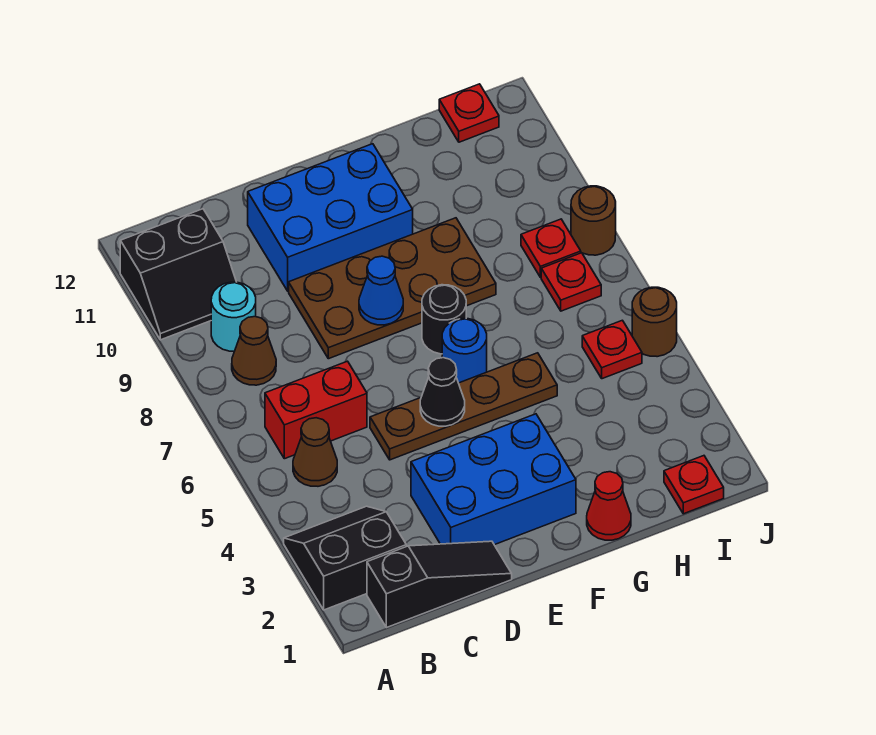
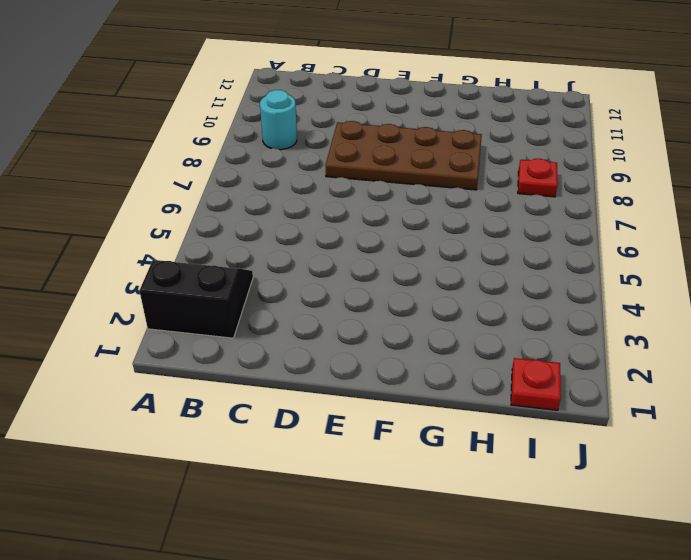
none -> black slope A10:B11 level 1 top 11
none -> black slope B1:D1 level 1 top B
none -> brown cone B5 level 1

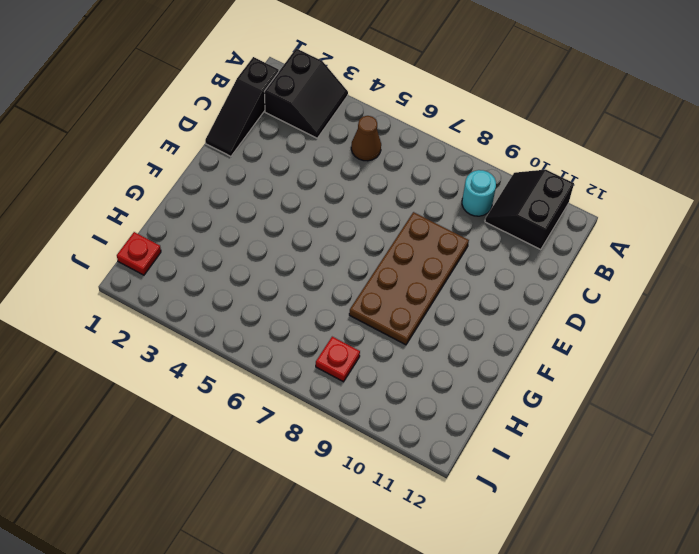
none -> red brick B6:C6 level 1
none -> brown cone B8 level 1
none -> blue brick D2:F3 level 1

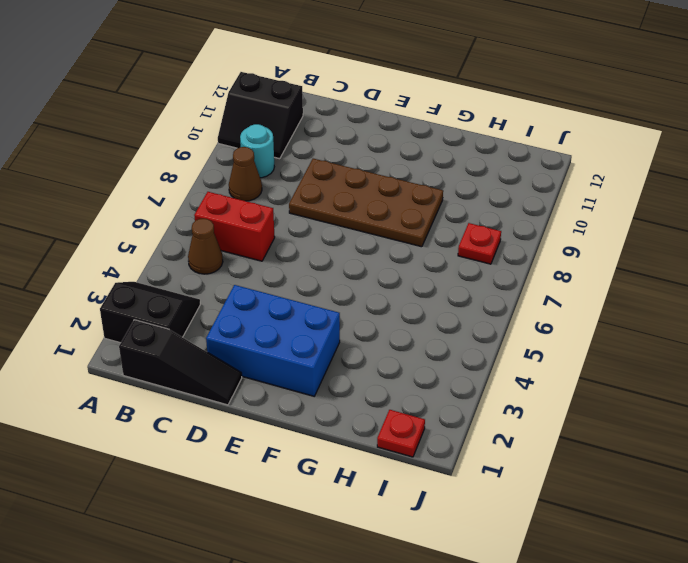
none -> brown plate D5:G5 level 1
none -> blue brick D10:F11 level 1
none -> blue round brick F6 level 1

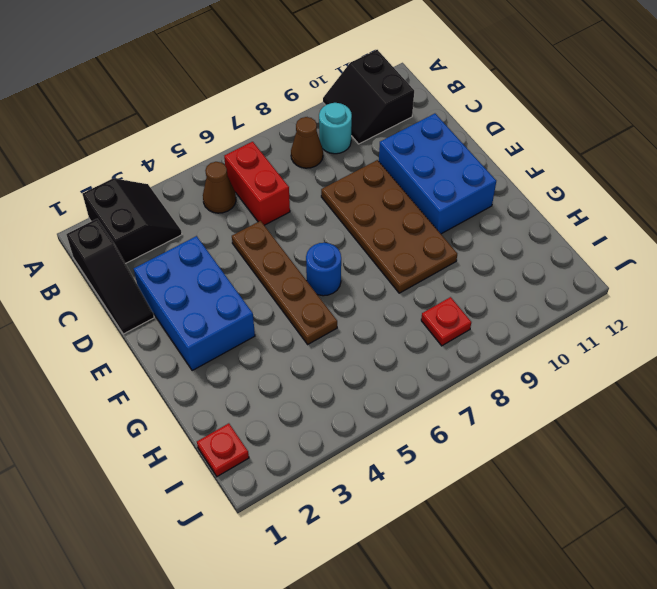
none -> black round brick F7 level 1
none -> red cone G1 level 1
none -> red plate I5 level 1

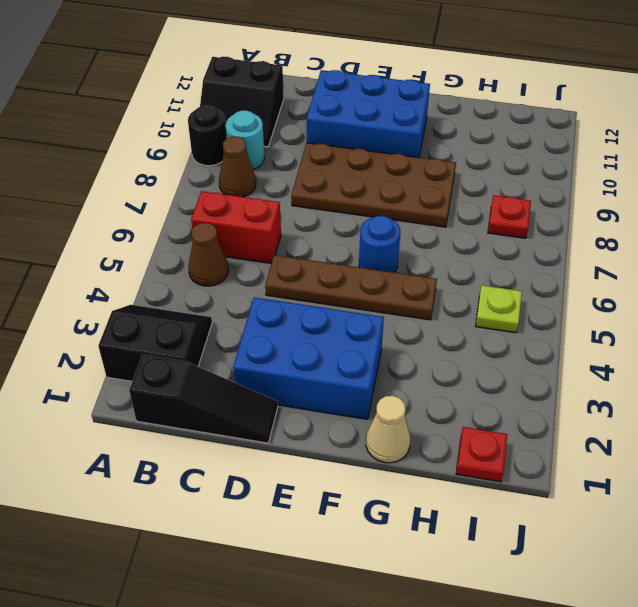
black round brick A9 level 1 -> black round brick F7 level 1
tan cone G1 level 1 -> red cone G1 level 1
lime plate I5 level 1 -> red plate I5 level 1
none -> red plate I7 level 1
none -> red plate I12 level 1
none -> brown round brick J5 level 1

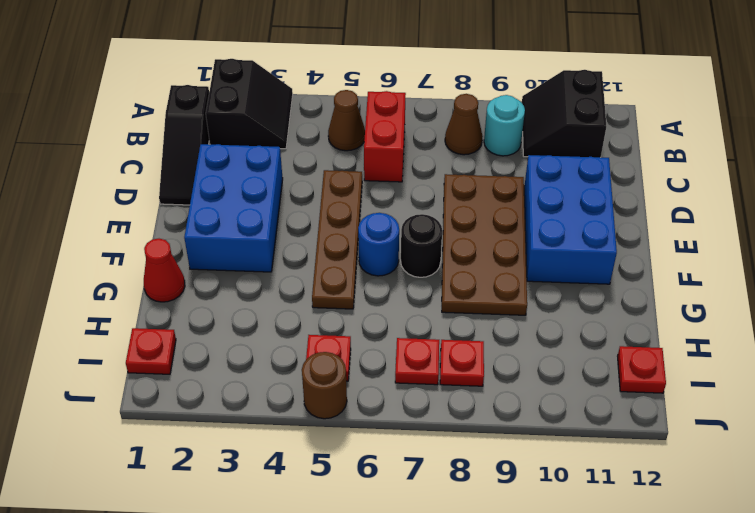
none -> brown round brick J8 level 1
none -> black cone E5 level 2
none -> blue cone E8 level 2

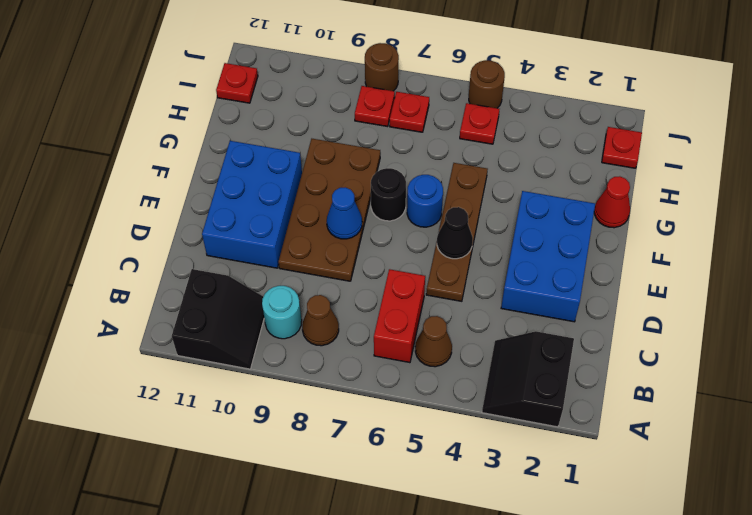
none -> black slope B1:D1 level 1 top B

